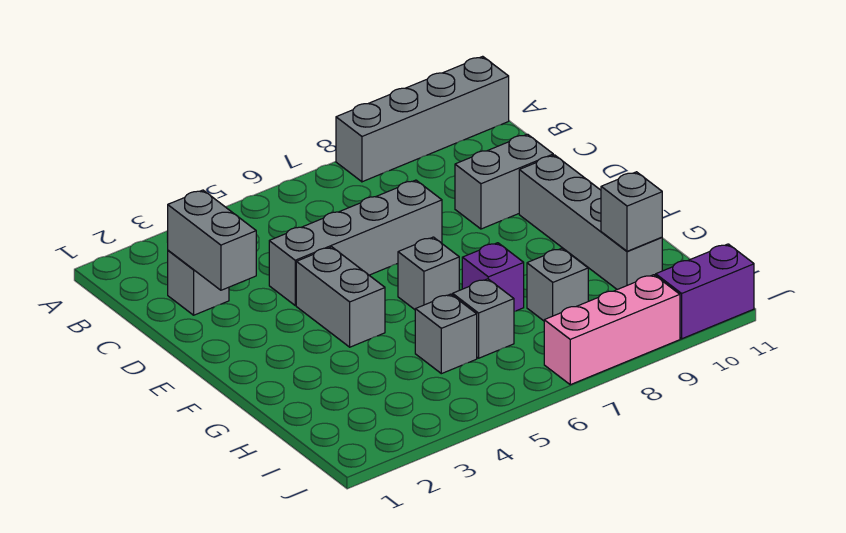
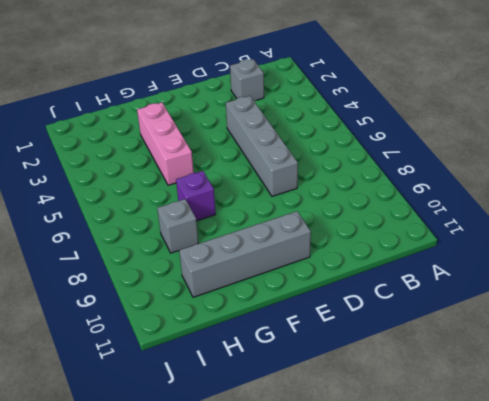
pink brick G3:G5 level 1 -> pink brick J7:J9 level 1
none -> grey brick A8:A11 level 1
none -> grey brick D9:D10 level 1
none -> grey brick E4:F4 level 1

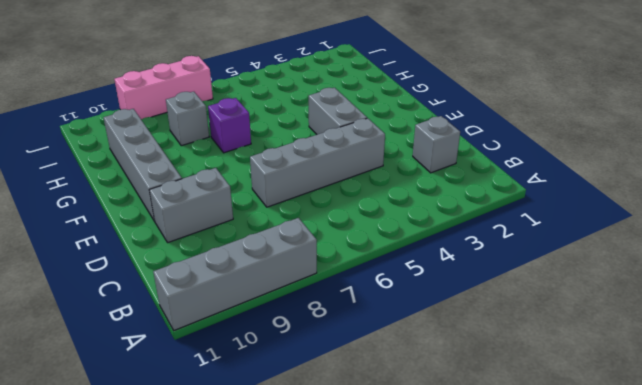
none -> grey brick F6 level 1
none -> grey brick H5 level 1
none -> grey brick H6 level 1

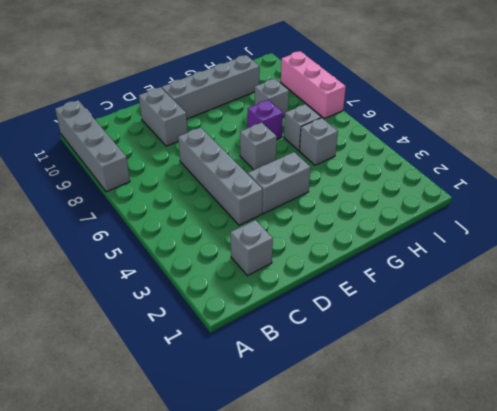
none -> purple brick J10:J11 level 1
none -> grey brick C2:D2 level 2
none -> grey brick H10 level 2

